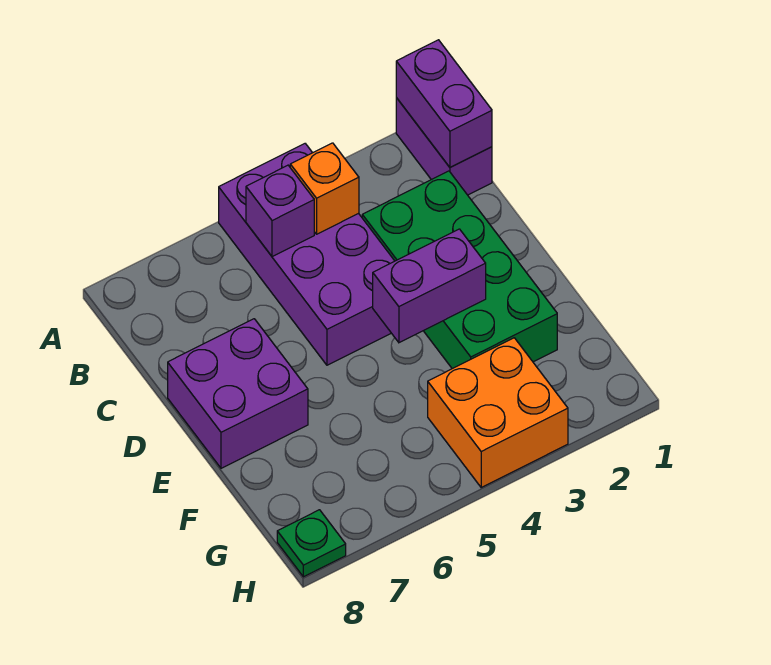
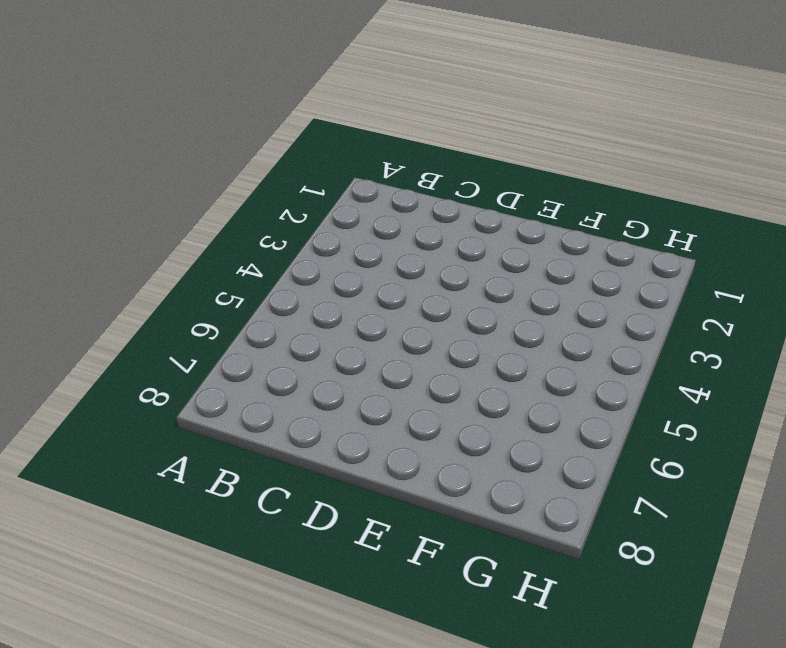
none -> purple brick A1:B1 level 1
none -> purple brick A4:D5 level 1

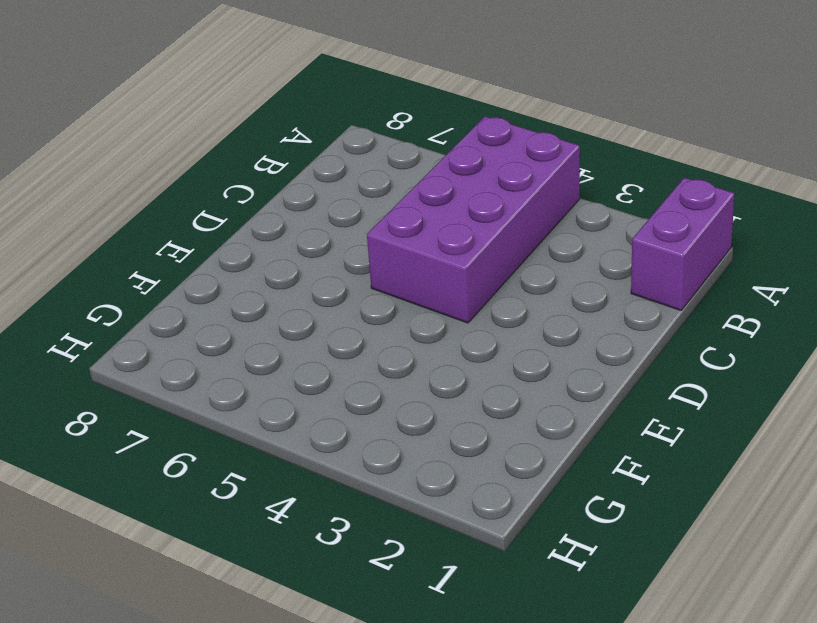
none -> green brick C2:F3 level 1
none -> purple brick D7:E8 level 1

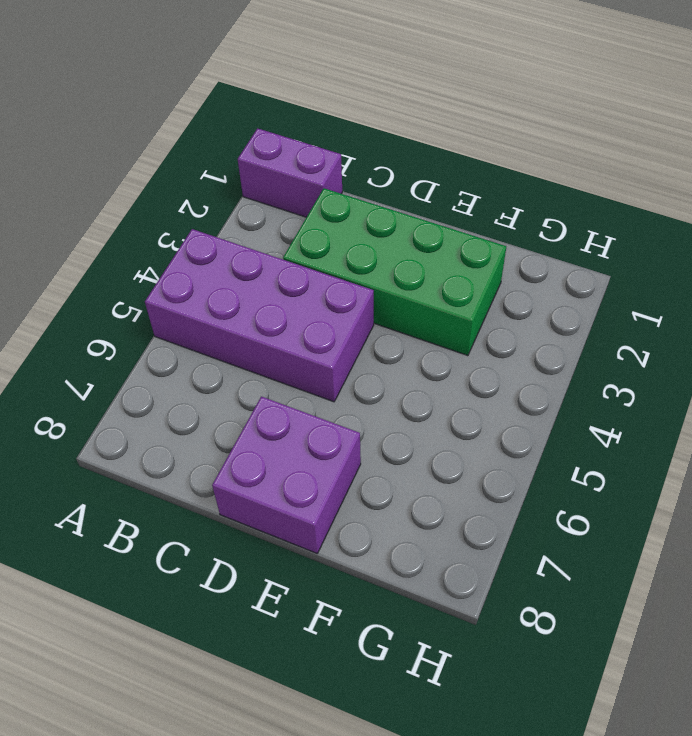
none -> orange brick G3:H4 level 1
none -> green plate H8 level 1

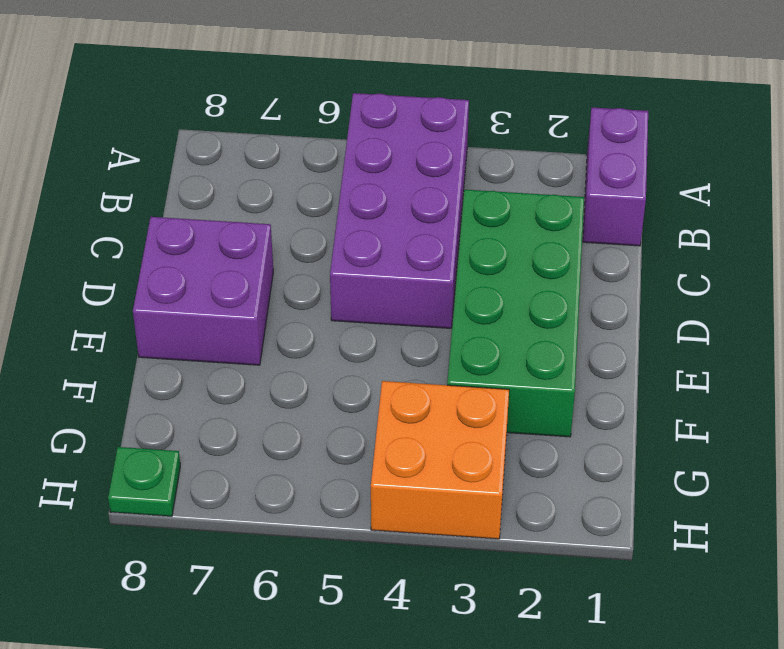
none -> purple brick A1:B1 level 2
none -> orange brick B4 level 2

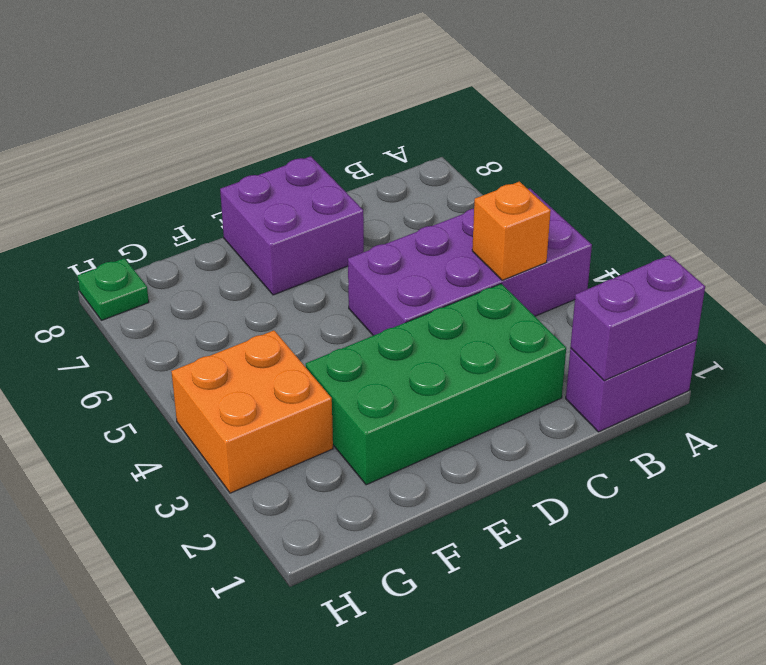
none -> purple brick B5 level 2
none -> purple brick E3:E4 level 2

